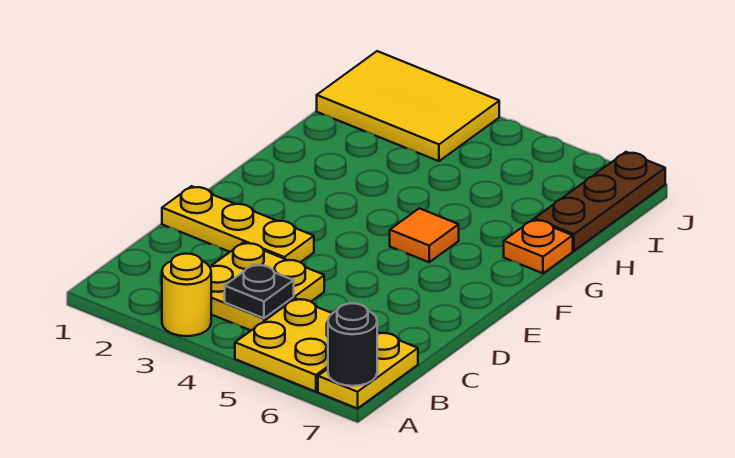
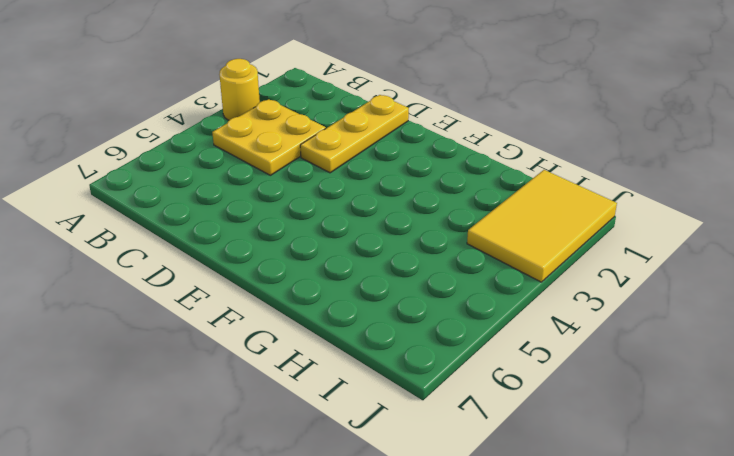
none -> yellow plate A5:B6 level 1
none -> yellow plate A7:B7 level 1

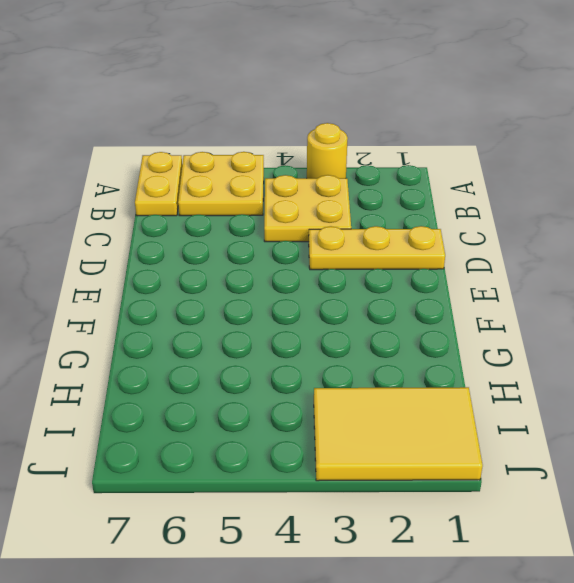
none -> orange tile F5 level 1
none -> orange plate G7 level 1

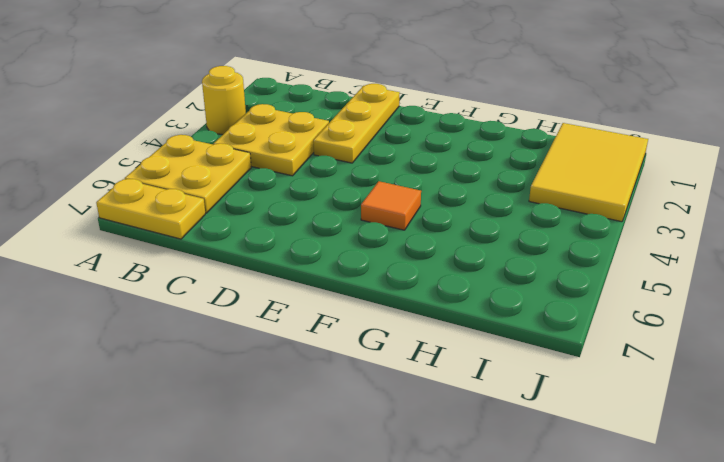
none -> orange plate G7 level 1
none -> brown plate H7:J7 level 1

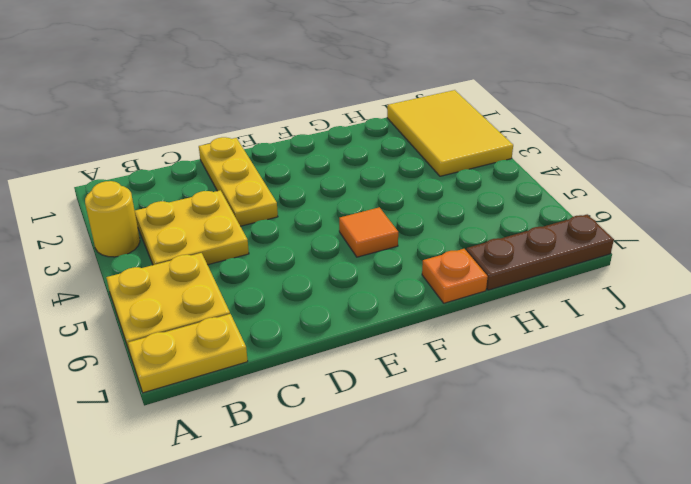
none -> black round brick A7 level 2
none -> black plate B4 level 2

